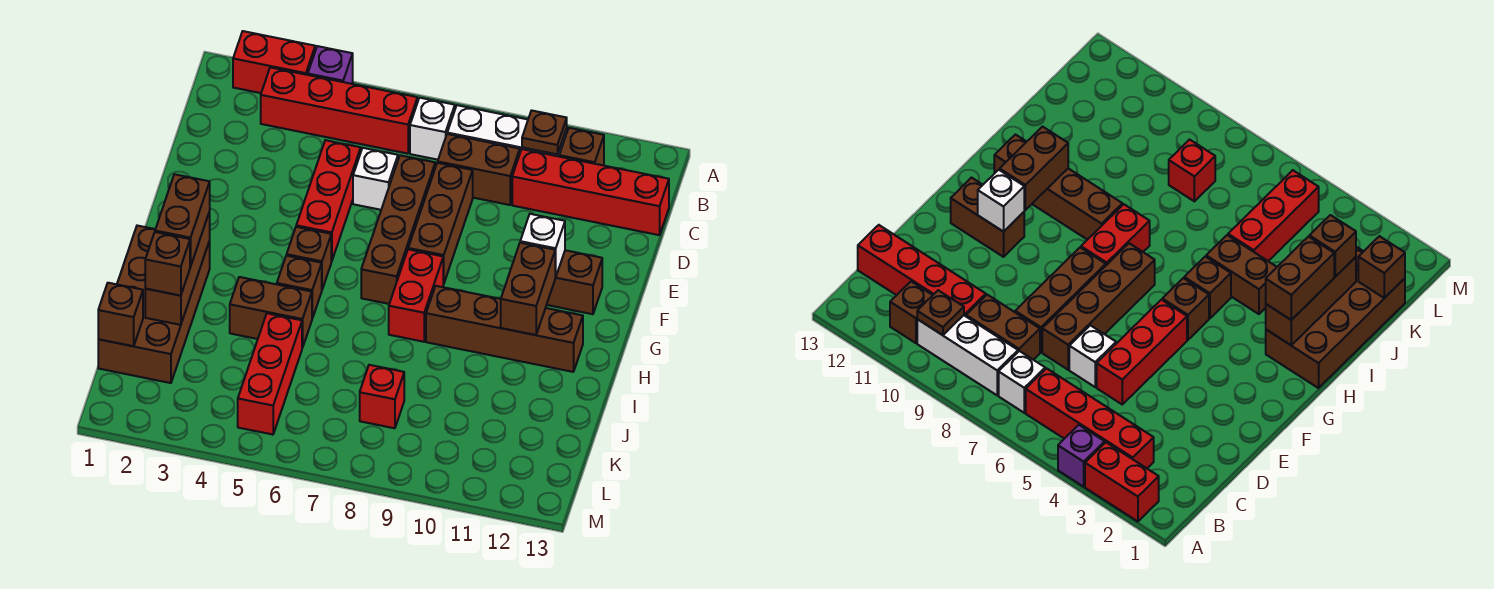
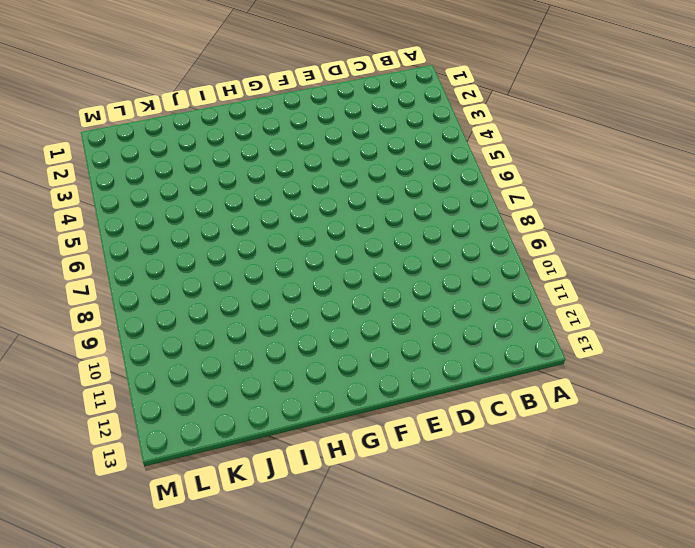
none -> red brick A2:A3 level 1
none -> purple brick A4 level 1
none -> red brick B3:B6 level 1

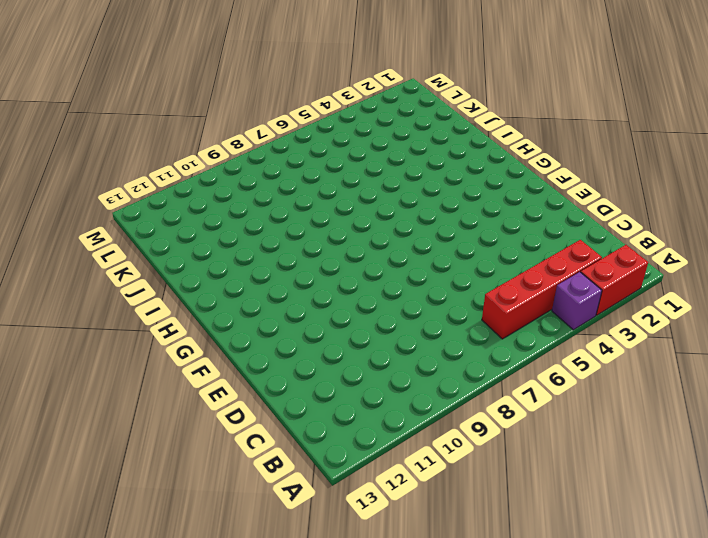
none -> white brick B7 level 1
none -> white brick B8:B10 level 1
none -> brown brick B11 level 1

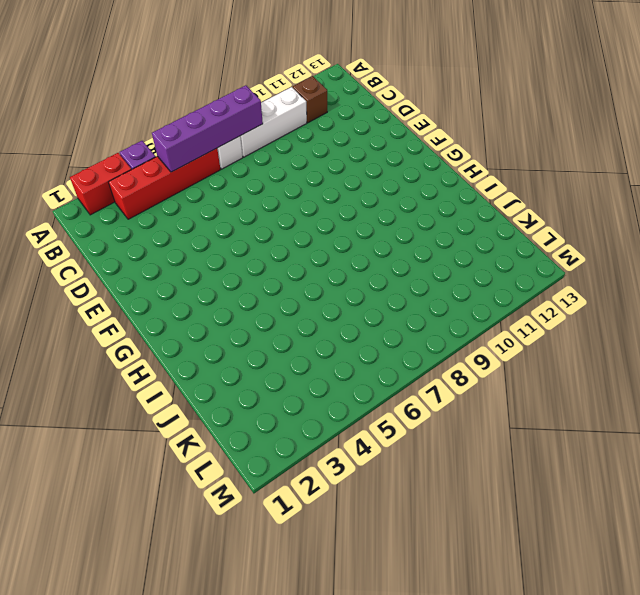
purple brick B5:B8 level 2 -> none
none -> brown brick C8:C9 level 1
none -> red brick C10:C13 level 1
none -> red brick D5:F5 level 1

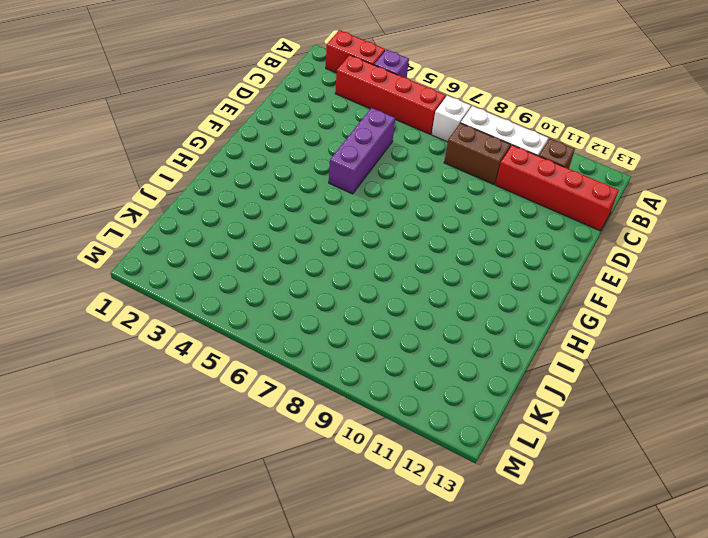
purple brick D5:F5 level 1 -> red brick D5:F5 level 1
none -> white brick D6 level 1
none -> brown brick D7:G7 level 1
none -> brown brick D8:F8 level 1

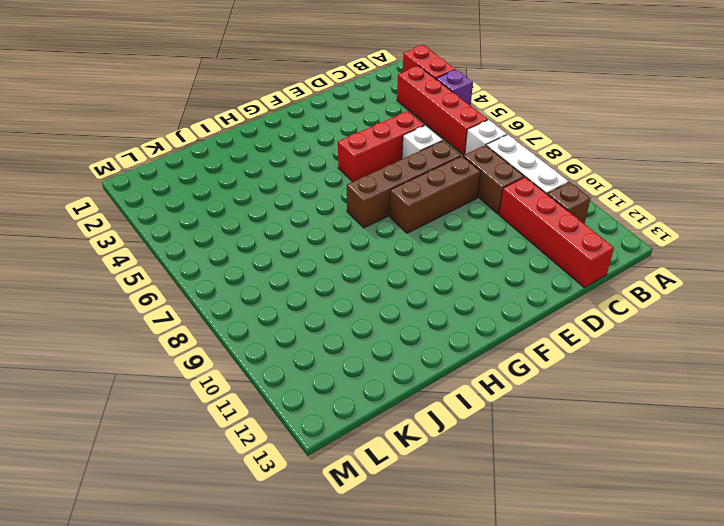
none -> brown brick F11:F12 level 1
none -> brown brick G5 level 1
none -> red brick G8:H8 level 1

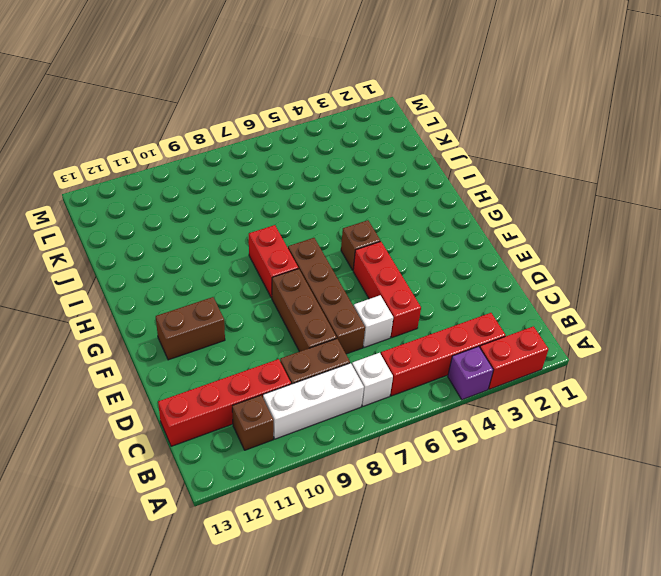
none -> brown brick H1:K2 level 1
none -> brown brick H5 level 1
none -> brown brick H9:H12 level 1

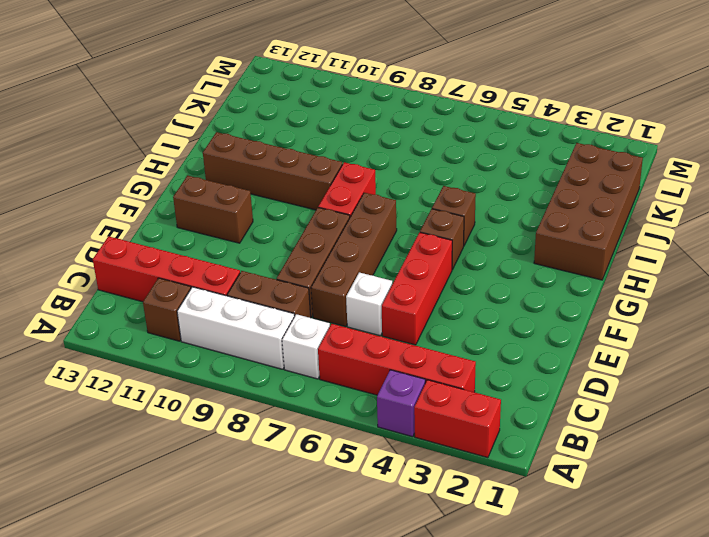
none -> brown brick I4:I5 level 1
none -> red brick J5:L5 level 1
none -> red brick K8 level 1

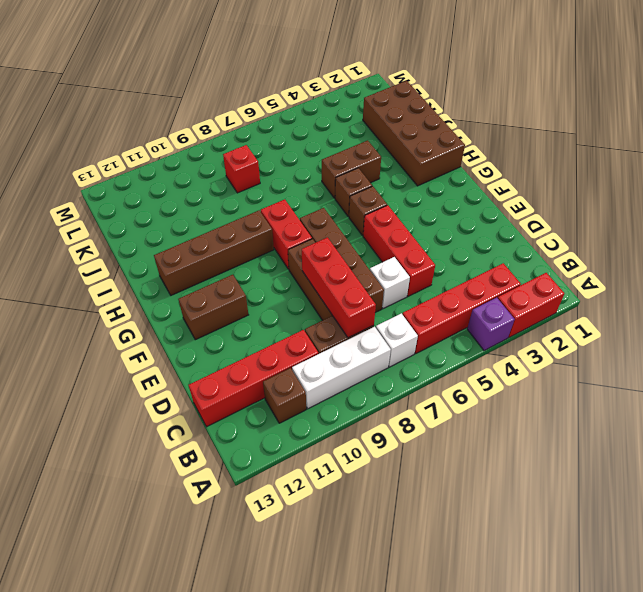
red brick C8:E8 level 2 -> red brick J5:L5 level 1
none -> brown plate B10 level 2
none -> white brick F11 level 2
none -> brown brick G11:H11 level 2

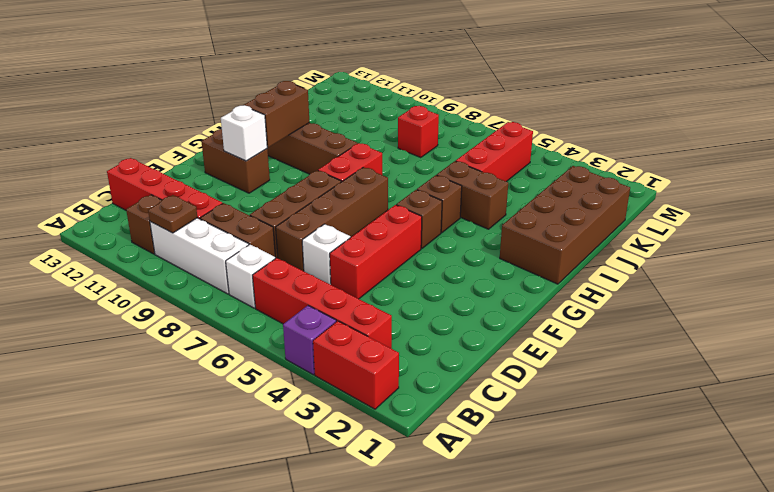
none -> brown brick H2:J2 level 2
none -> brown brick K1 level 2
none -> brown brick H2:I2 level 3

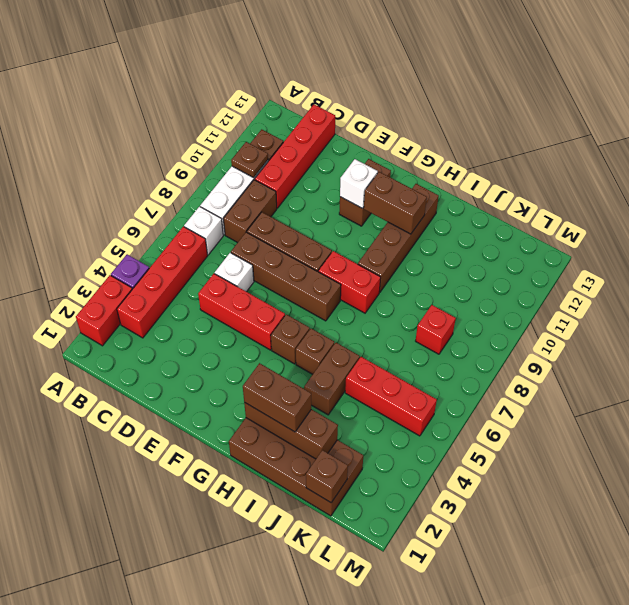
none -> brown brick J2 level 3

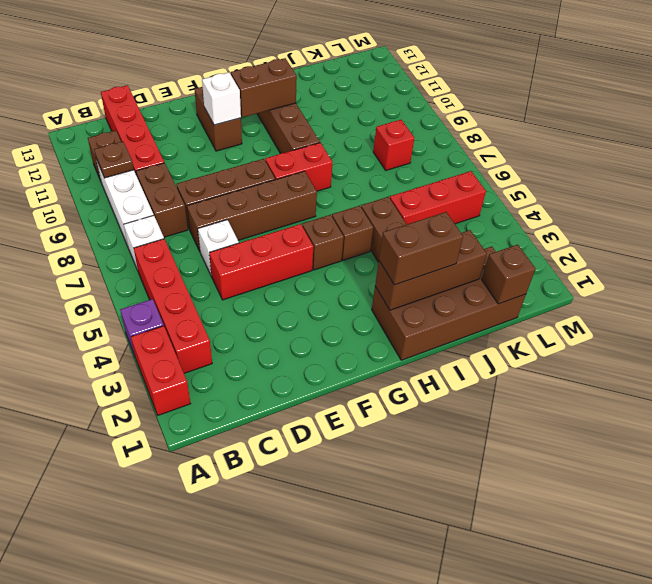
none -> brown brick J2 level 3

